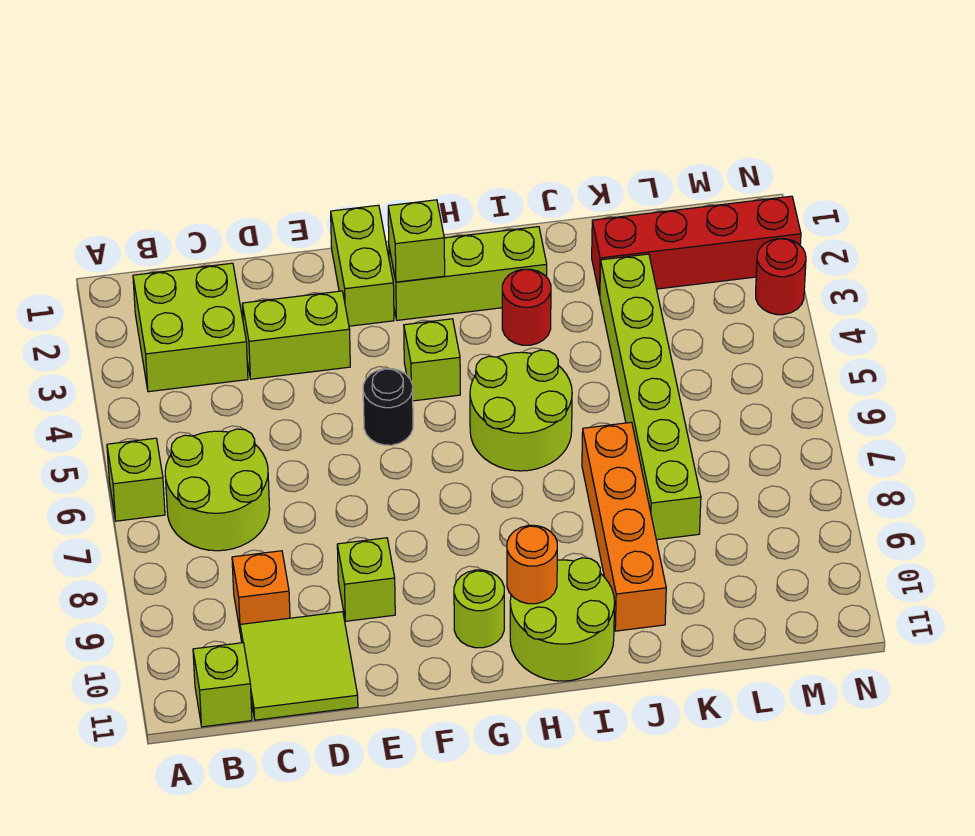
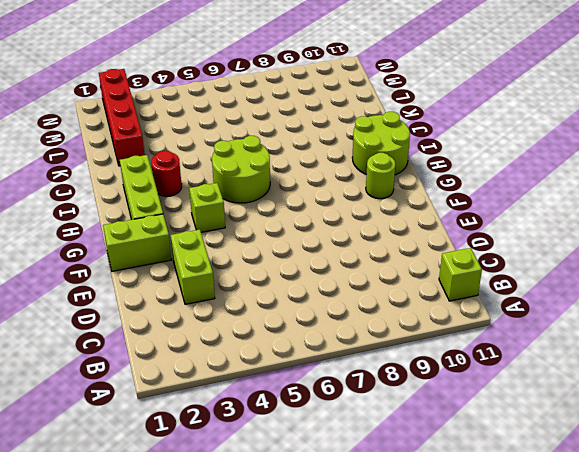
none -> lime brick A6 level 1
none -> lime brick B2:C3 level 1
none -> lime round brick B6:C7 level 1

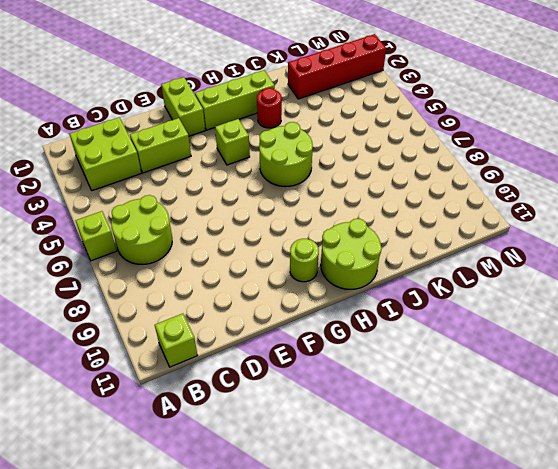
none -> orange brick C9 level 1
none -> lime tile C10:D11 level 1
none -> lime brick E9 level 1

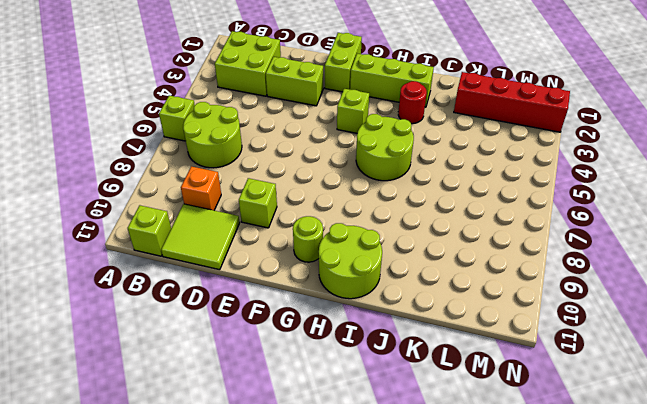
none -> black round brick F5 level 1
none -> orange brick J7:J10 level 1
none -> lime brick K3:K8 level 1

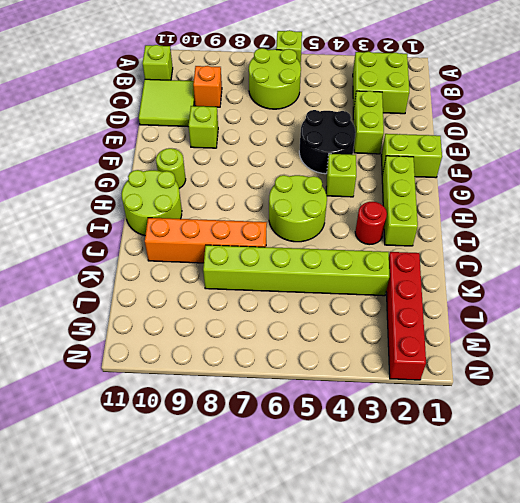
black round brick E4:F5 level 1 -> black round brick F5 level 1
none -> red round brick N3 level 1
none -> lime brick G2 level 2
none -> orange round brick H10 level 2

